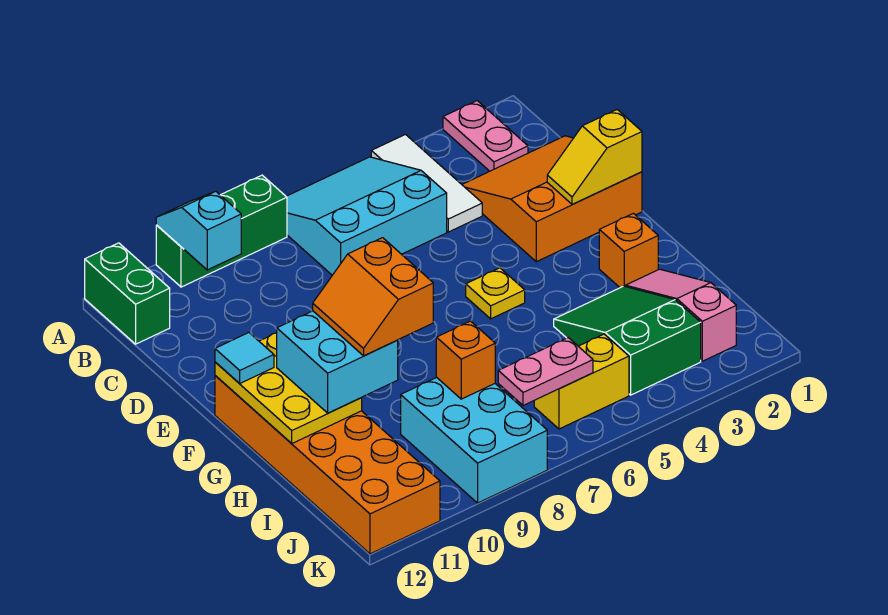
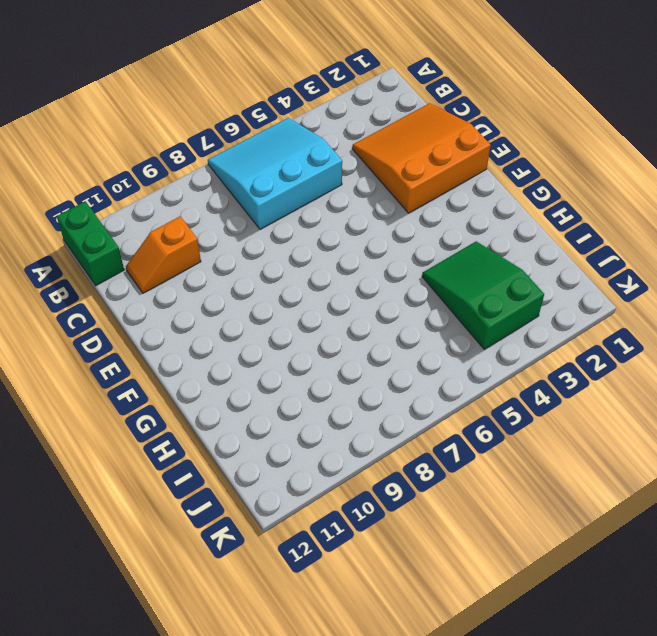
orange slope C10:C11 level 1 top 10 -> none
none -> pink plate A2:B2 level 1
none -> white tile A4:C4 level 1
none -> green brick A8:A10 level 1

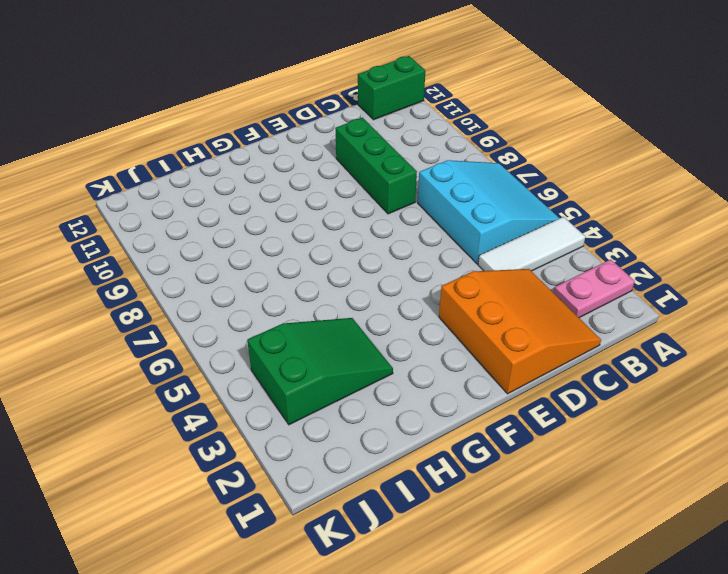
green brick D8:D10 level 1 -> green brick A8:A10 level 1
none -> yellow plate F5 level 1
none -> orange brick F11:K12 level 1
none -> orange brick G2 level 1

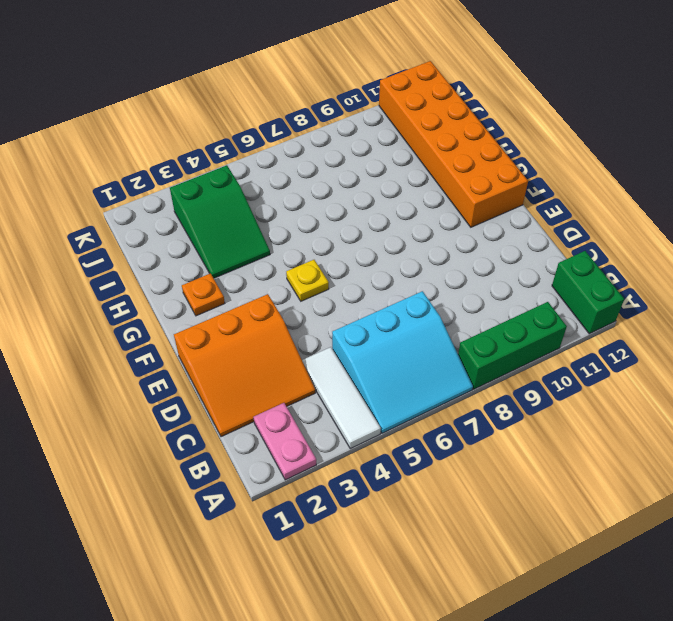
orange plate G2 level 1 -> orange brick G2 level 1
none -> pink slope H2:J2 level 1 top J
none -> cyan brick I8:K9 level 1
none -> yellow brick J5:J6 level 1

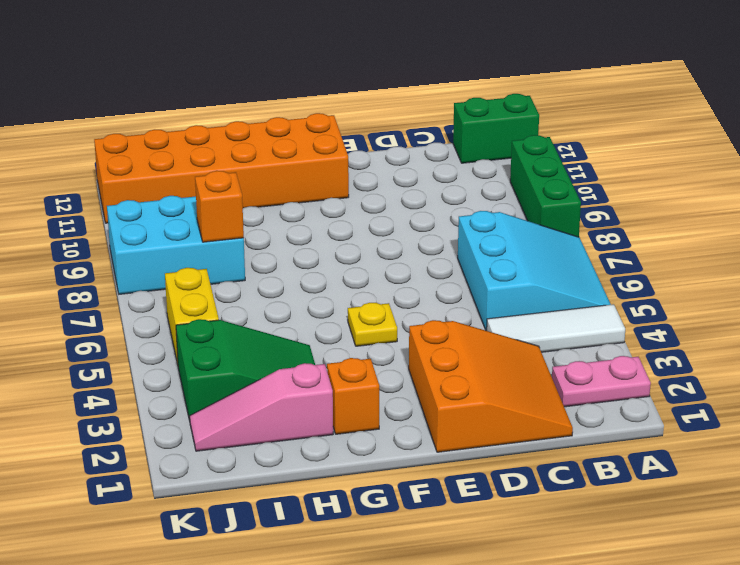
pink slope H2:J2 level 1 top H -> pink slope H2:J2 level 1 top J
none -> cyan slope A10:B10 level 2 top B
none -> yellow slope E1:E2 level 2 top 1
none -> yellow plate F11:H12 level 2

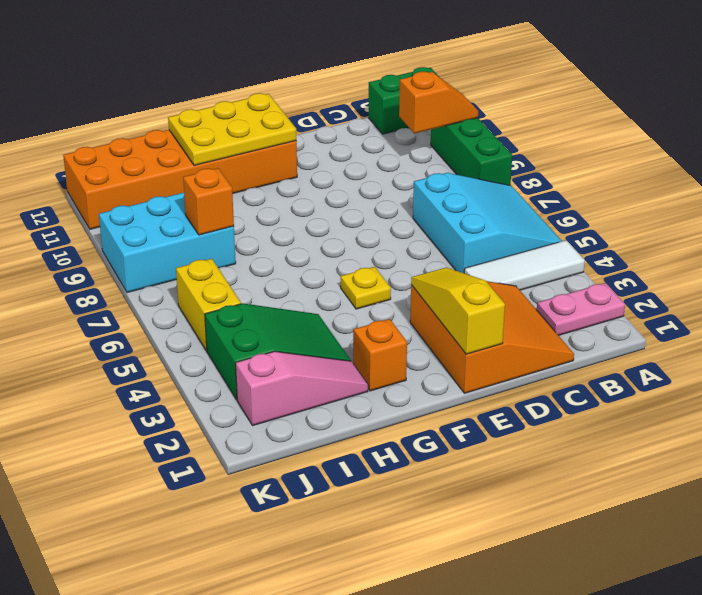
orange slope A10:B10 level 2 top B -> cyan slope A10:B10 level 2 top B
yellow slope E1:E3 level 2 top 1 -> yellow slope E1:E2 level 2 top 1
none -> pink plate J6:J7 level 2
none -> cyan tile F12 level 3
none -> cyan brick G10:H11 level 3

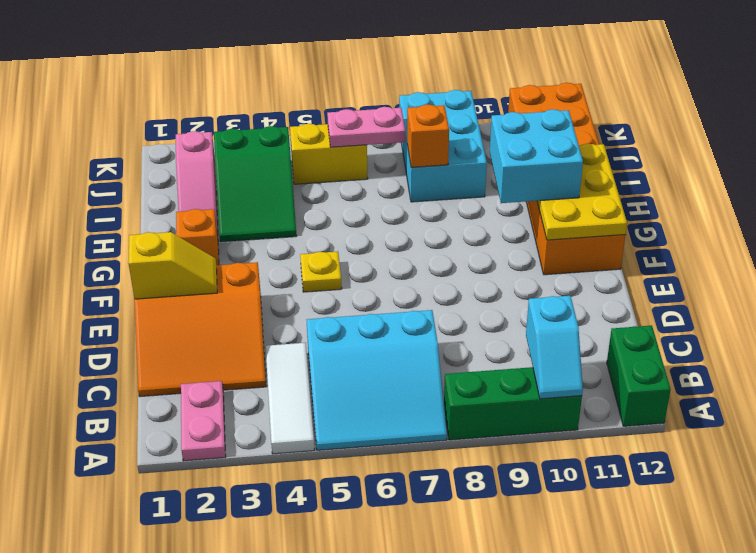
none -> cyan tile F12 level 3
none -> orange slope G9:H10 level 4 top 9

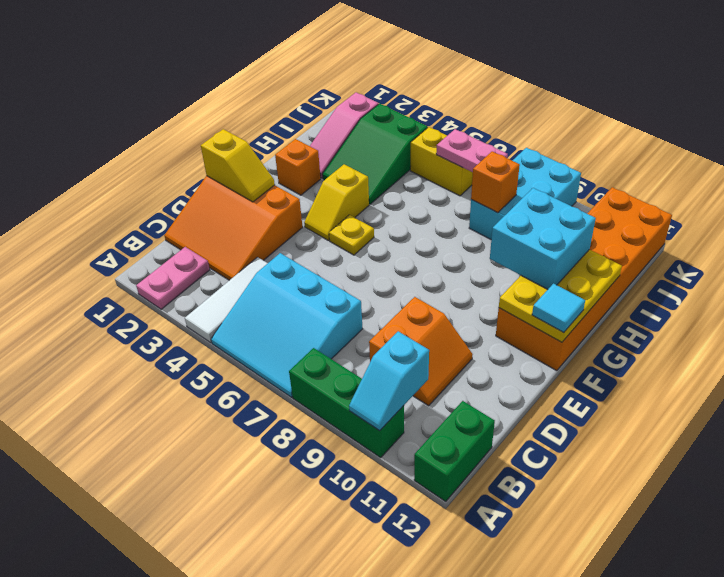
orange slope C9:D10 level 1 top 9 -> orange slope G9:H10 level 4 top 9
yellow slope F4:G4 level 1 top G -> none

